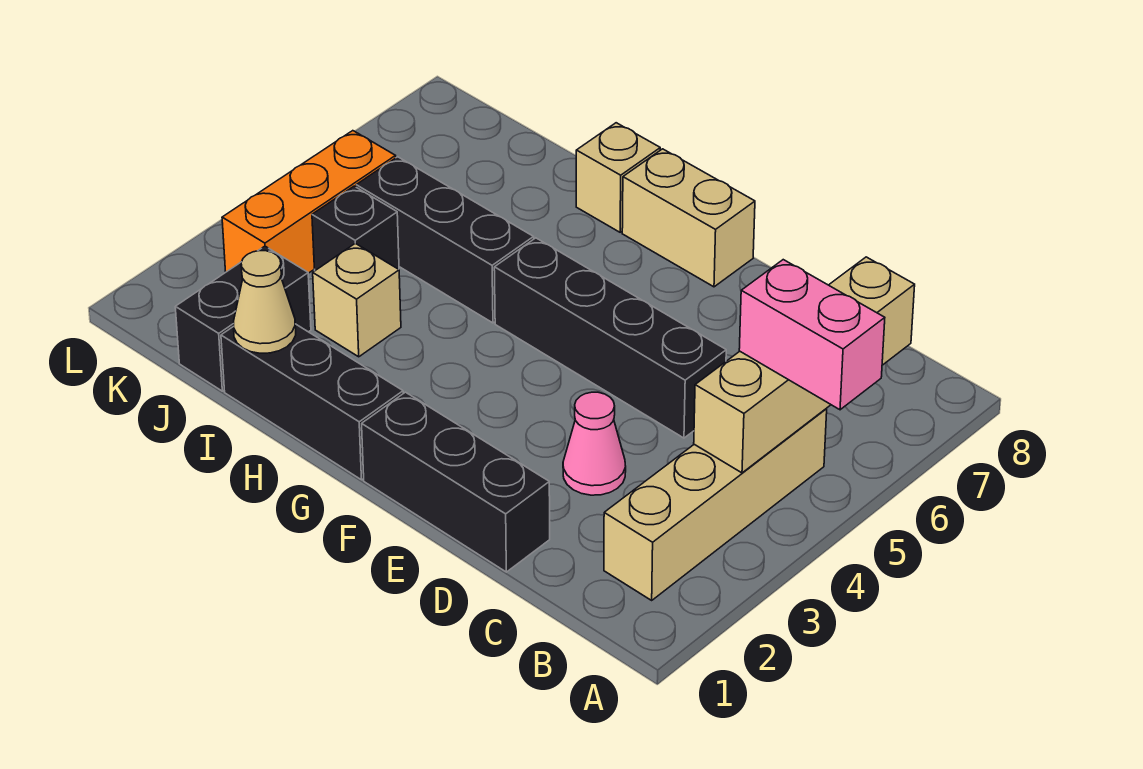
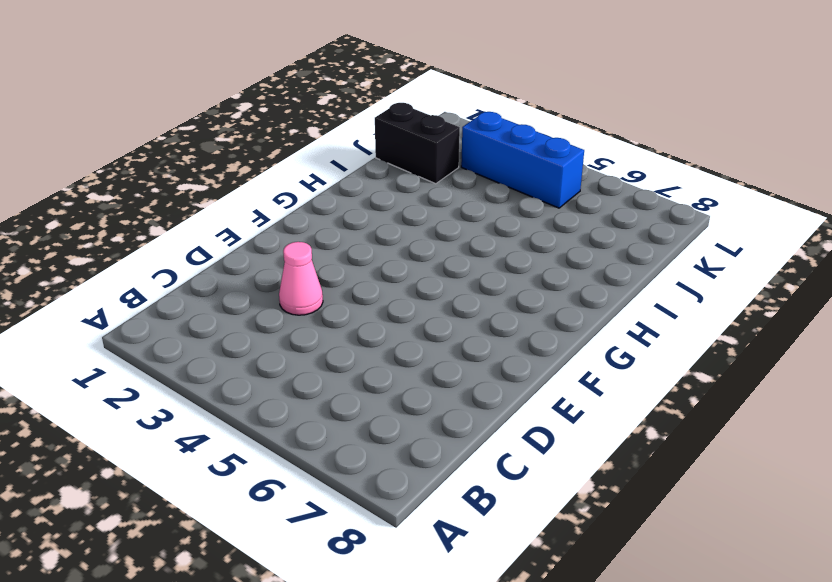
blue brick K3:K5 level 1 -> orange brick K3:K5 level 1
none -> tan brick B2:B5 level 1
none -> black brick D1:F1 level 1
none -> black brick D5:G5 level 1

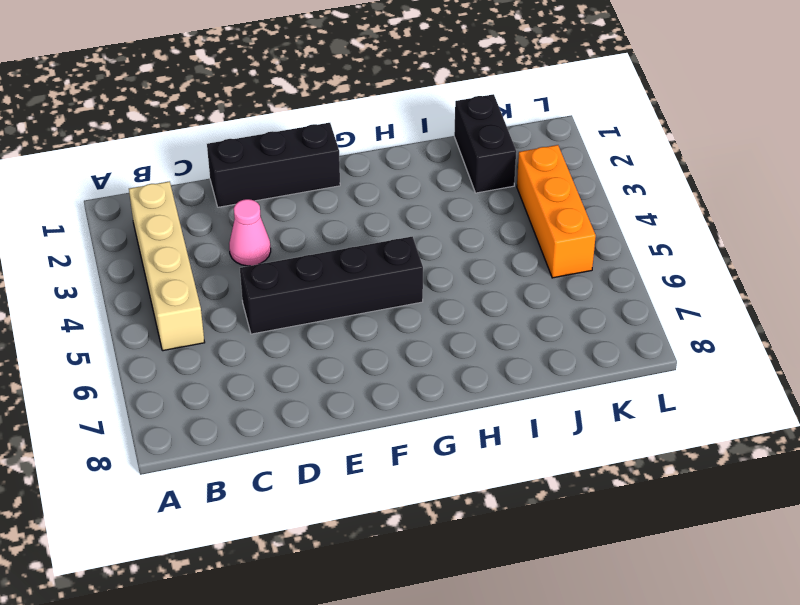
none -> tan brick F8:G8 level 1
none -> black brick G1:I1 level 1
none -> black brick H5:J5 level 1

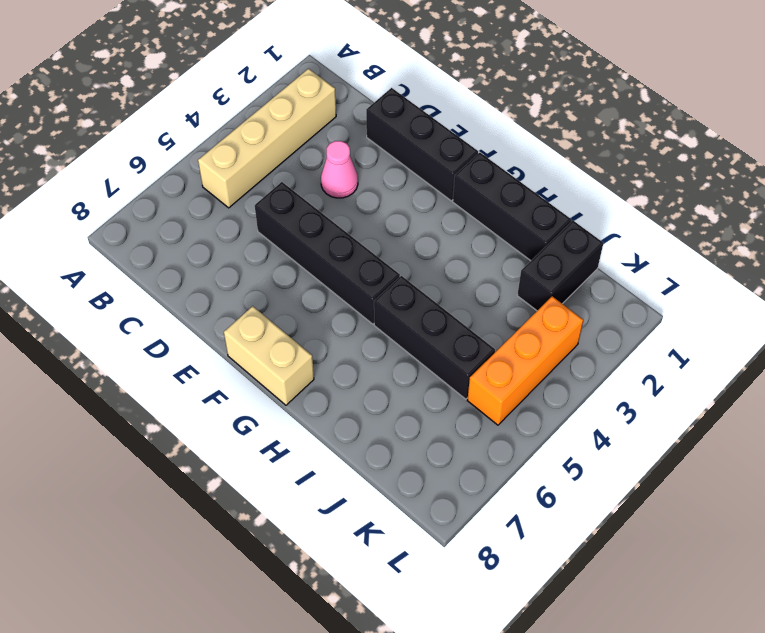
none -> tan brick H8 level 1
none -> tan brick I3 level 1
none -> black brick J4 level 1

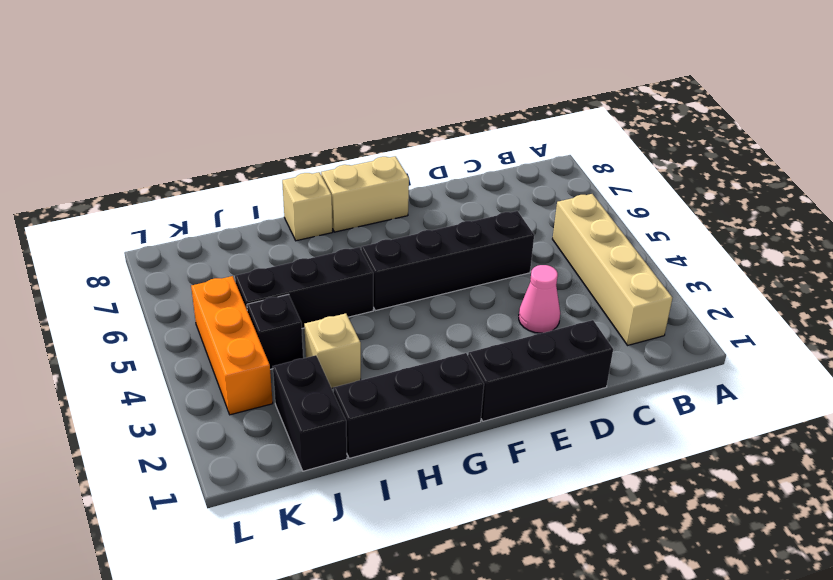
none -> tan brick B4:B7 level 2
none -> tan cone I1 level 2
none -> pink brick A5:B5 level 3

